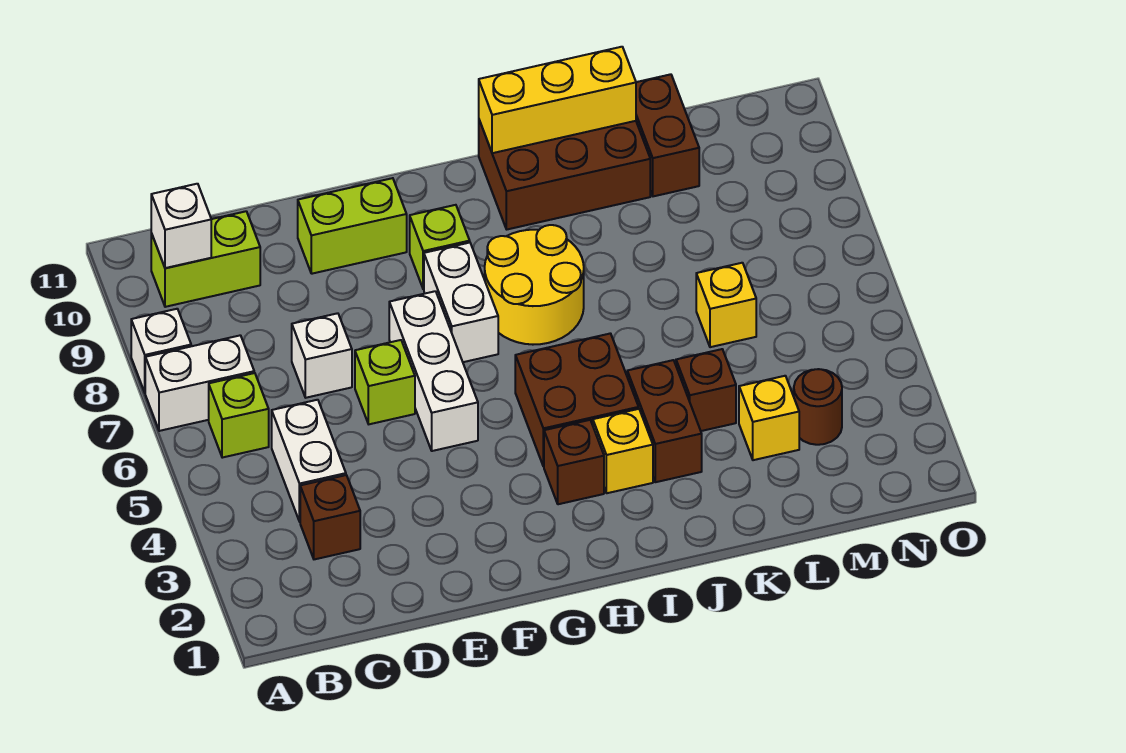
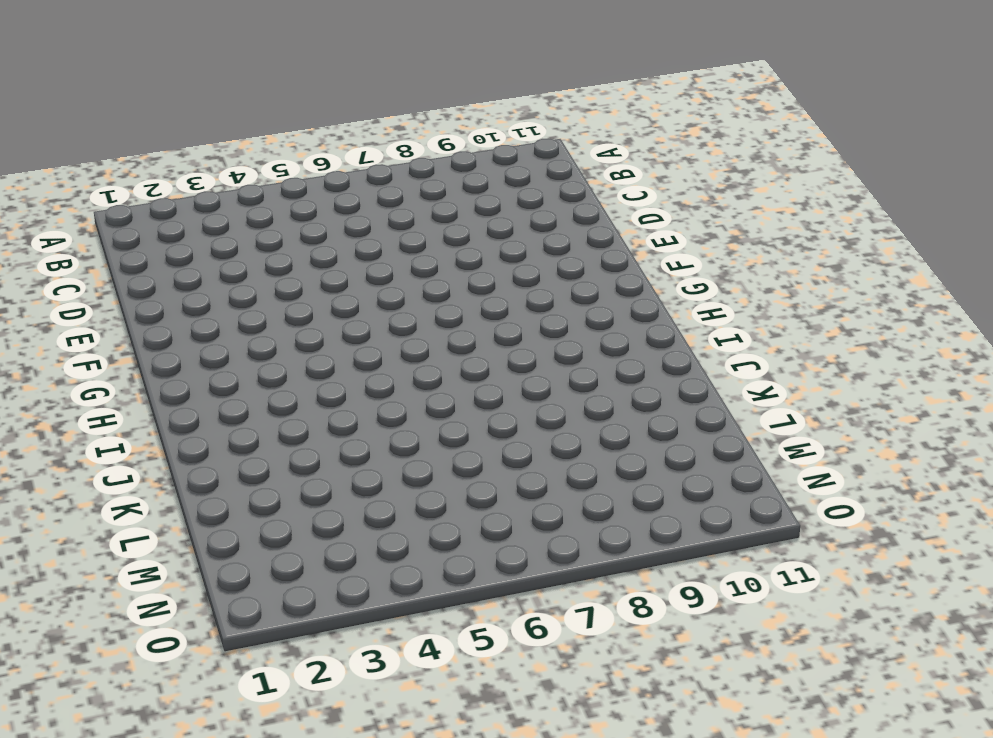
none -> white brick A7:B7 level 1
none -> white brick A8 level 1
none -> lime brick B6 level 1

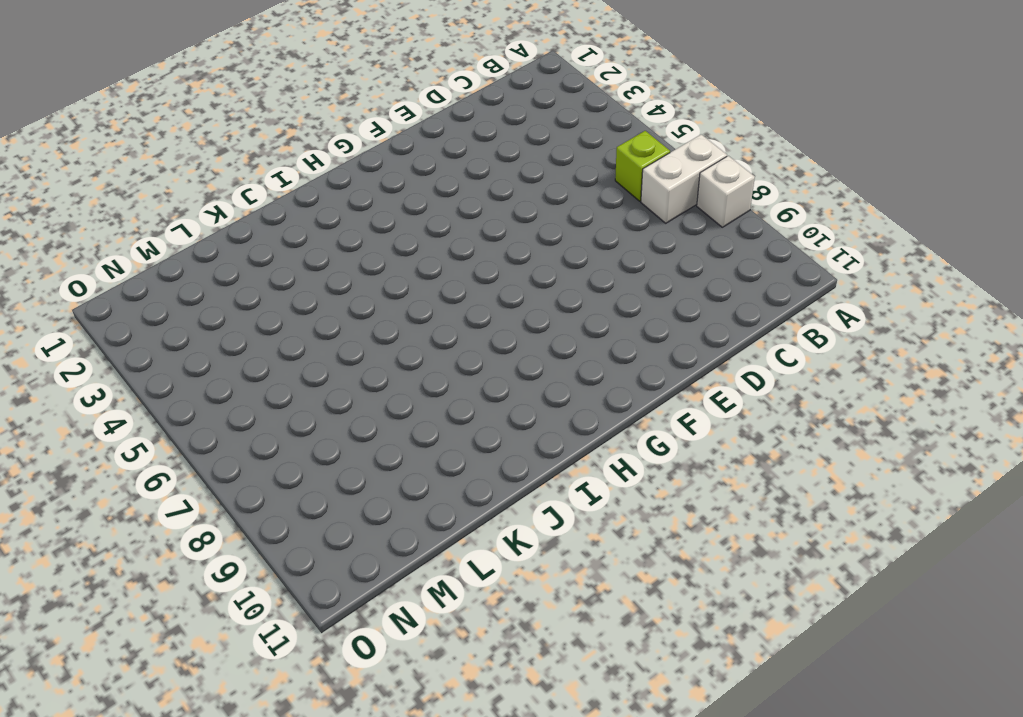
none -> lime brick B10:C10 level 1
none -> brown brick C3 level 1
none -> white brick C4:C5 level 1

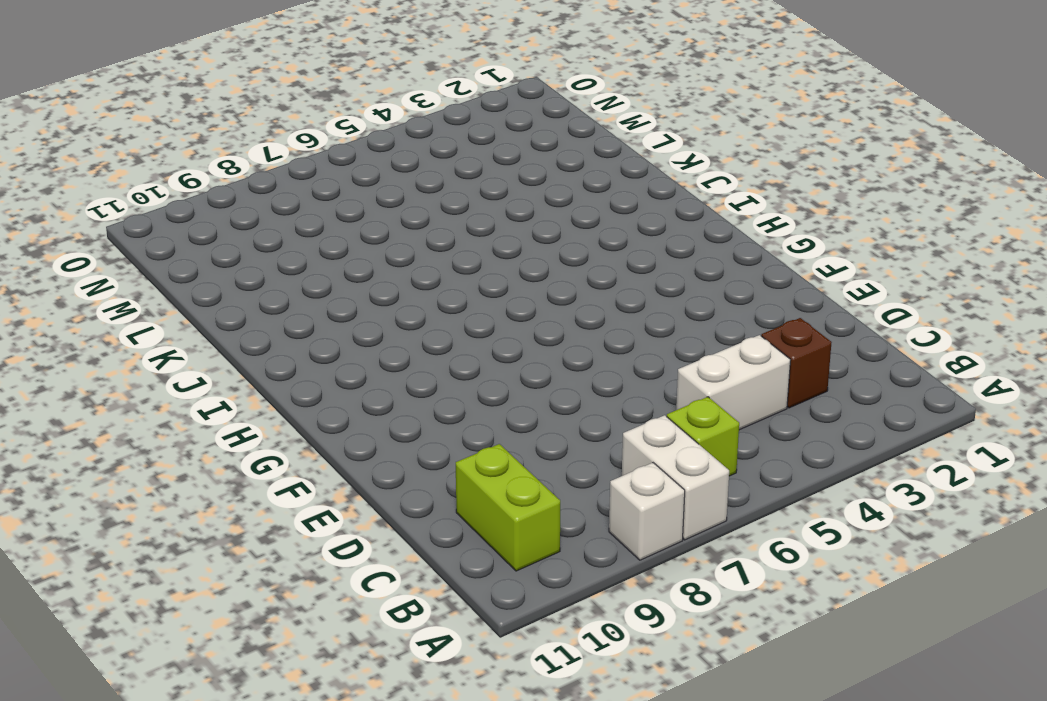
none -> white brick D7 level 1
none -> lime brick E6 level 1
none -> lime brick E10:F10 level 1

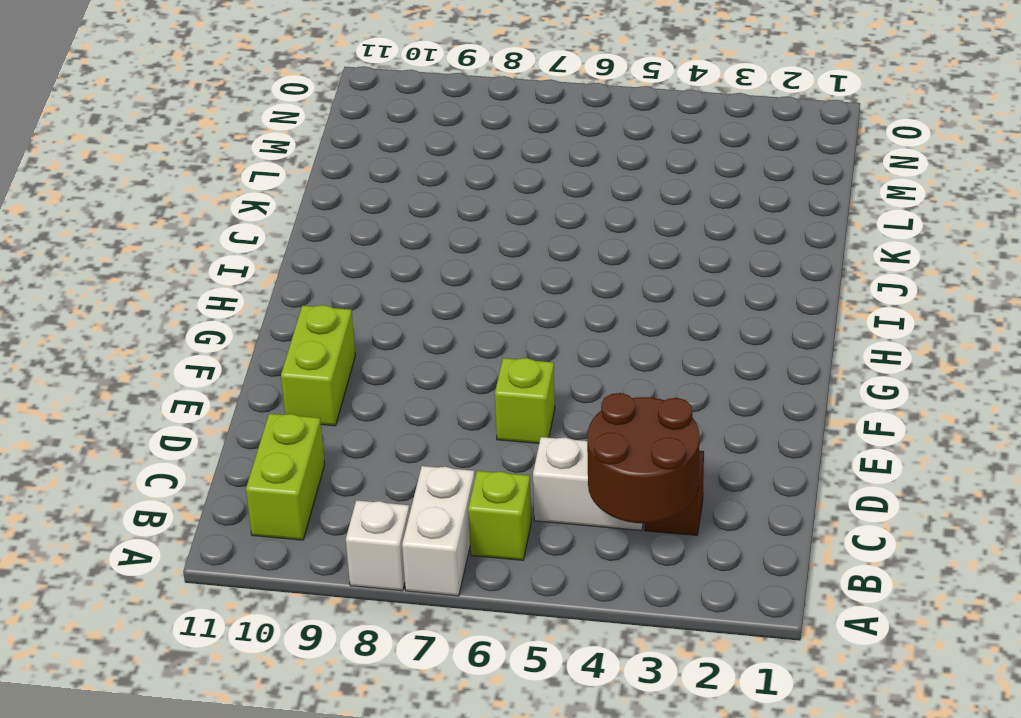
brown round brick B3:C4 level 2 -> none
none -> white brick D7 level 1
none -> white brick F5:F7 level 1
none -> white brick G7:G8 level 1

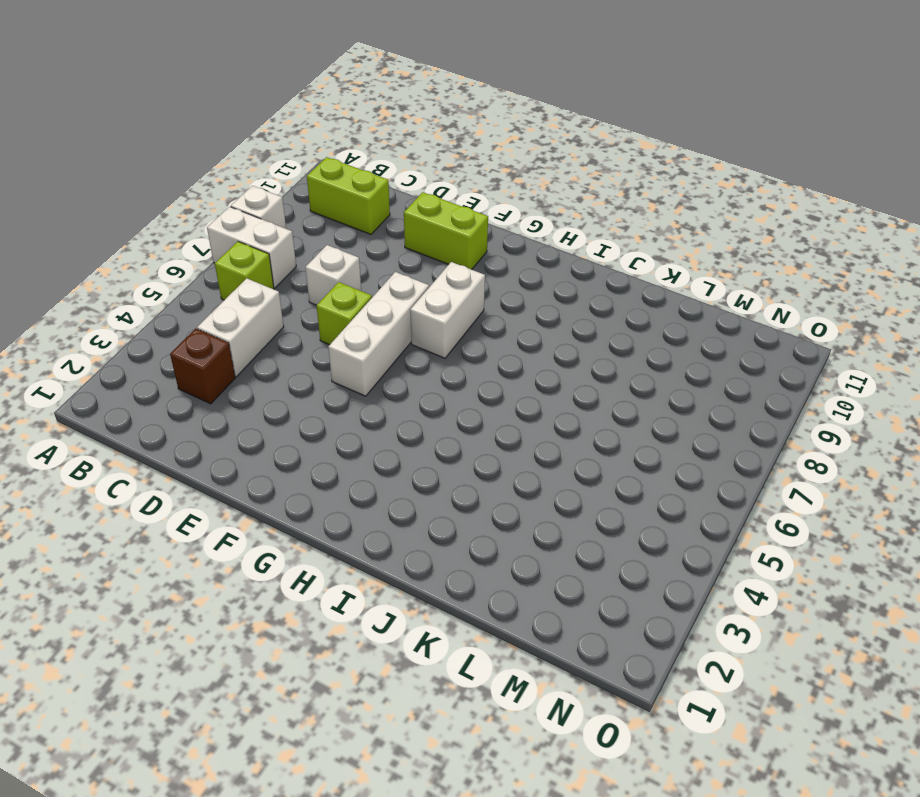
none -> lime brick G9 level 1
none -> brown brick H3 level 1
none -> brown brick H4:I5 level 1

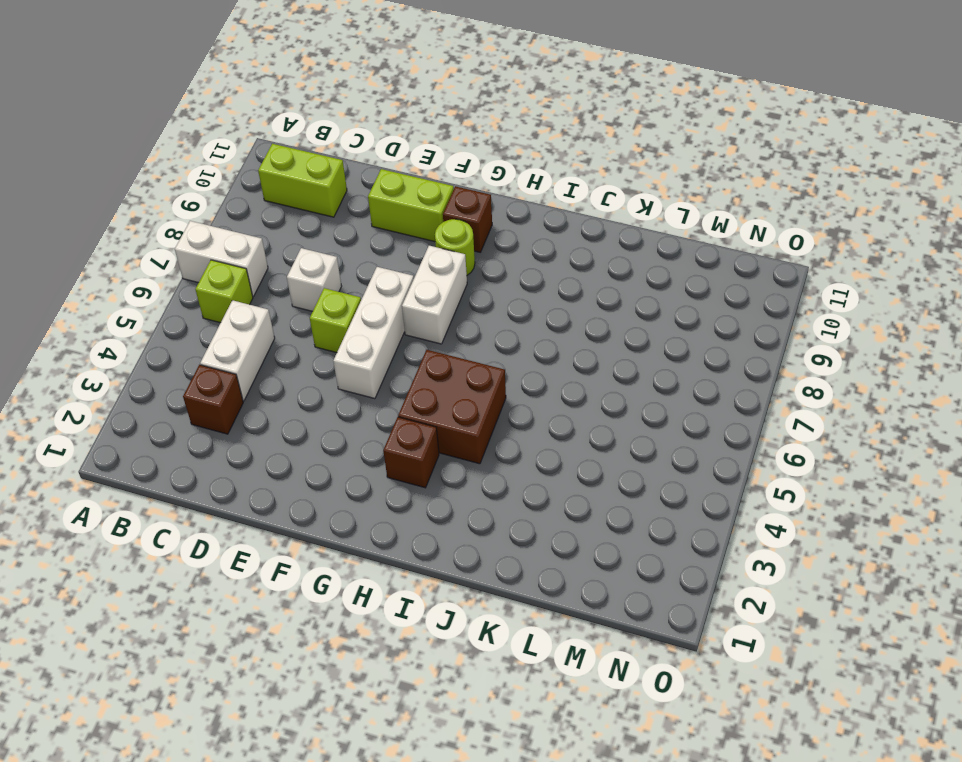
lime round brick G9 level 1 -> lime brick G9 level 1
brown brick G10 level 1 -> brown brick K4 level 1
none -> white brick A8 level 1
none -> yellow round brick H7:I8 level 1
none -> yellow brick I3 level 1

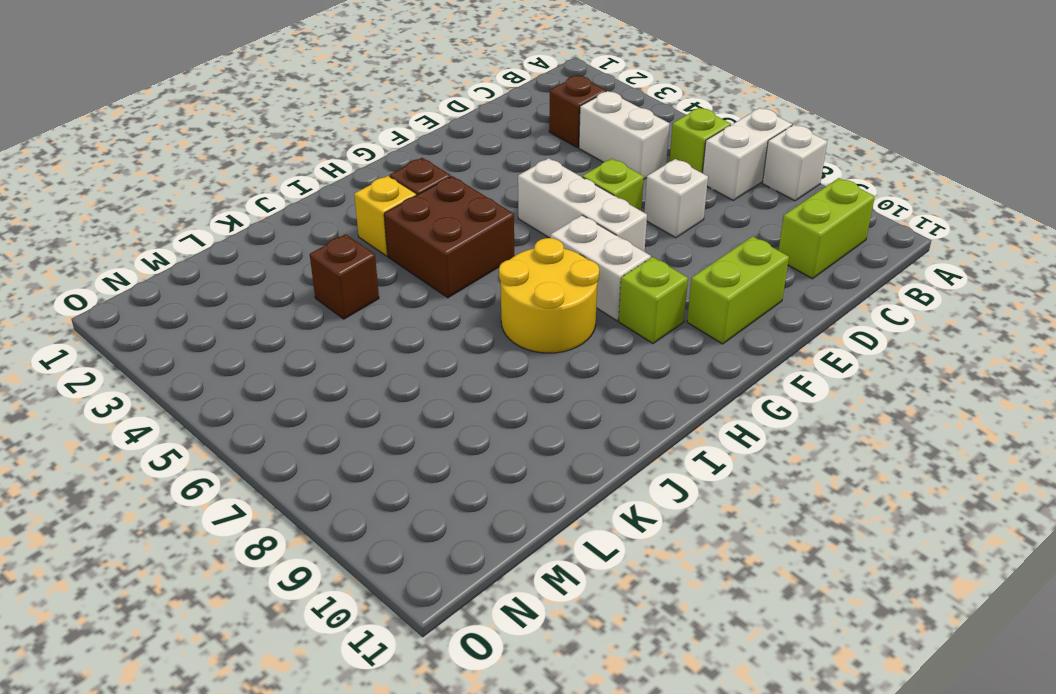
none -> brown brick I10:K11 level 1
none -> brown brick J3:J4 level 1
none -> yellow brick L3 level 1

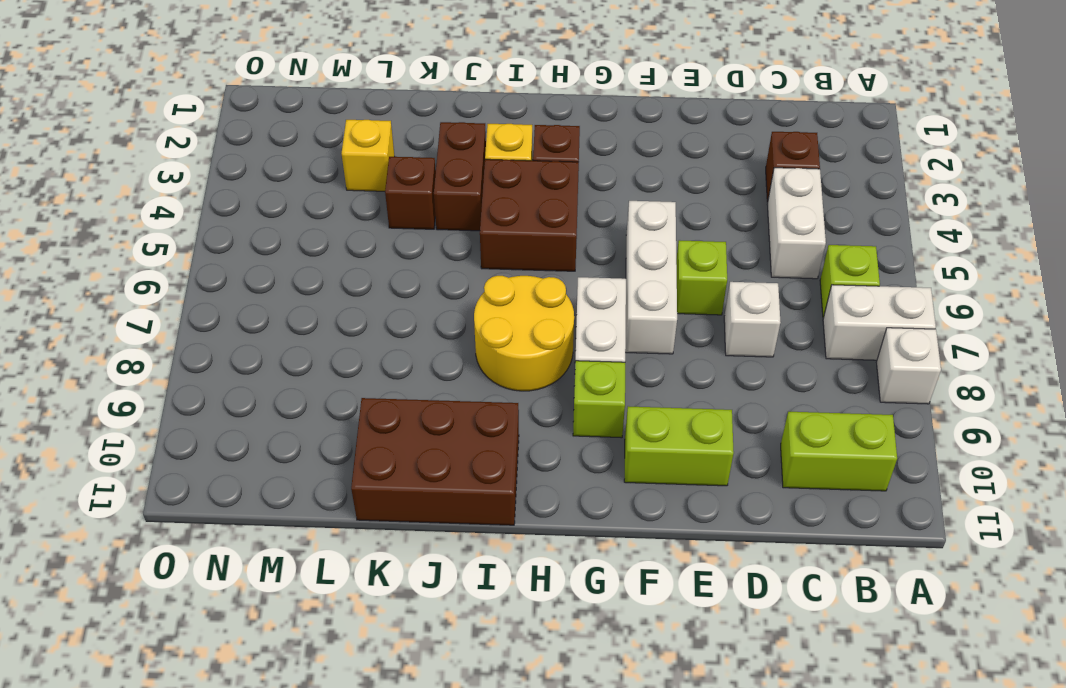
none -> yellow brick L6 level 1
none -> brown brick L10:L11 level 1
none -> brown round brick M3 level 1

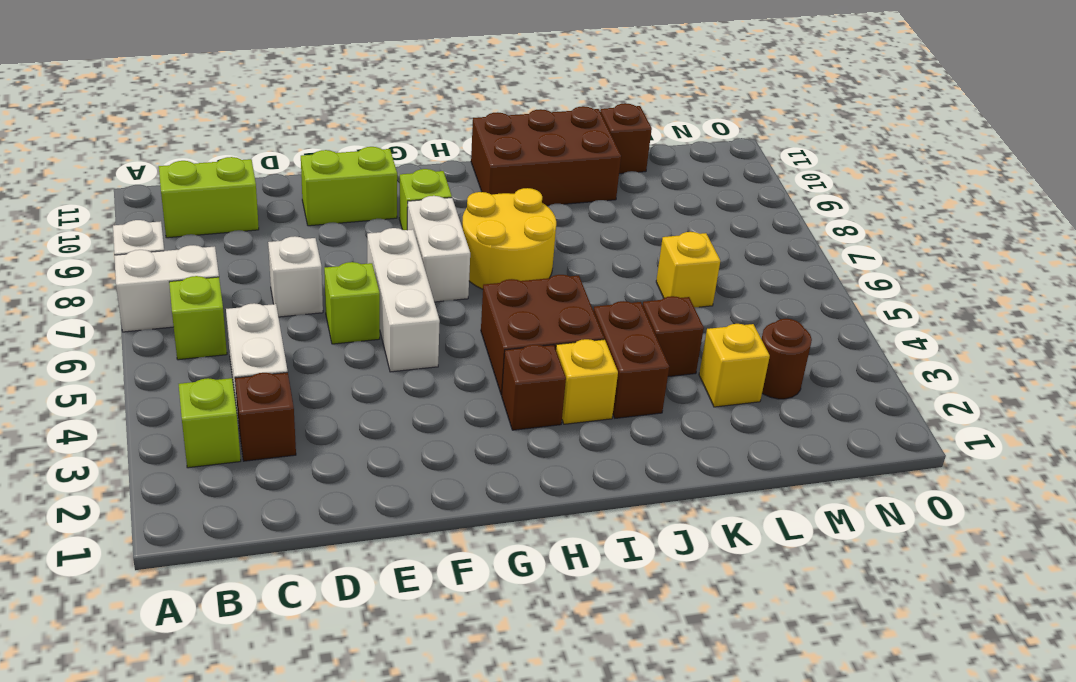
lime brick B3 level 1 -> none
brown brick L11 level 1 -> brown brick L10:L11 level 1
none -> white brick B10 level 2
none -> yellow brick I11:K11 level 2

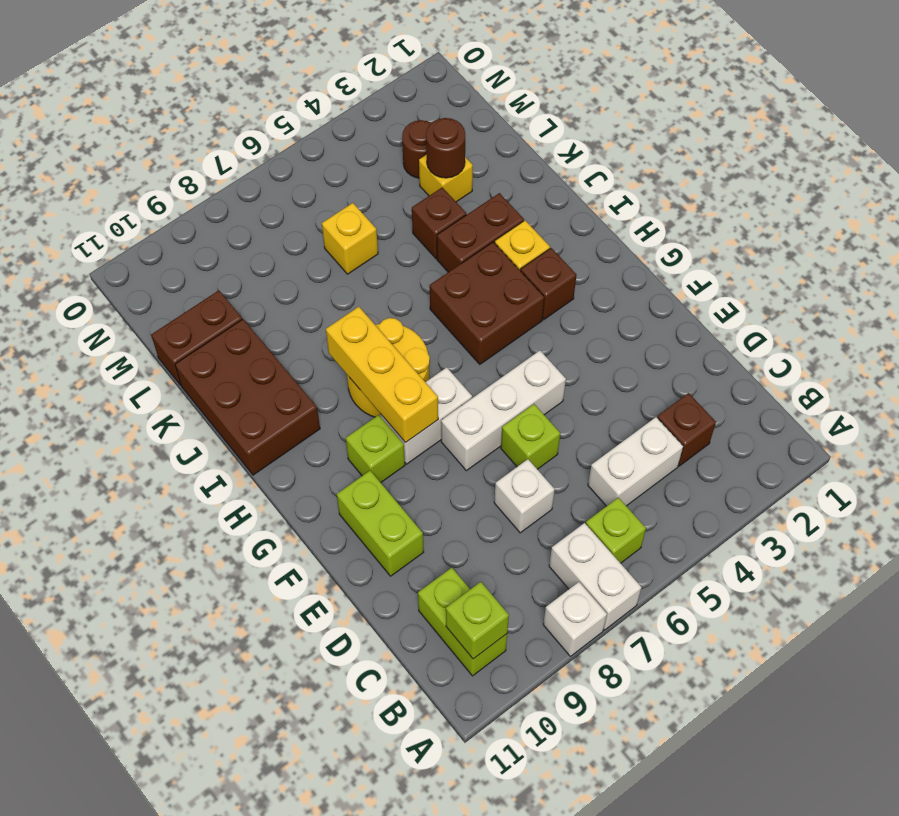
lime brick B10 level 2 -> white brick B10 level 2
yellow brick G8:I8 level 2 -> yellow brick I11:K11 level 2
brown round brick L3 level 2 -> none

